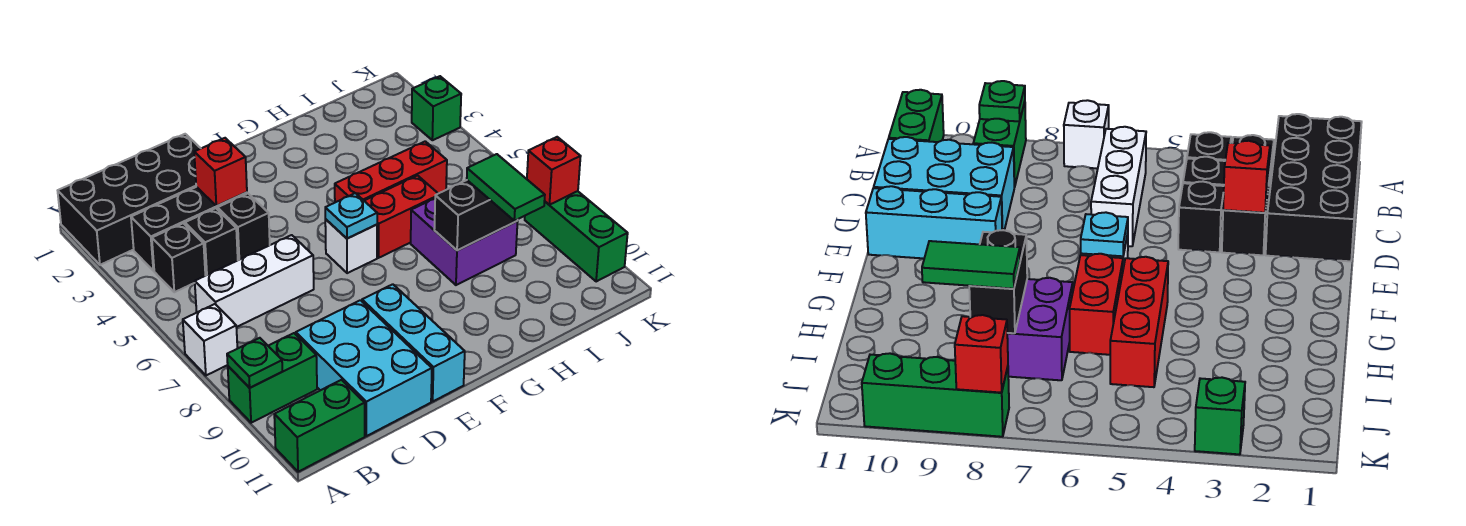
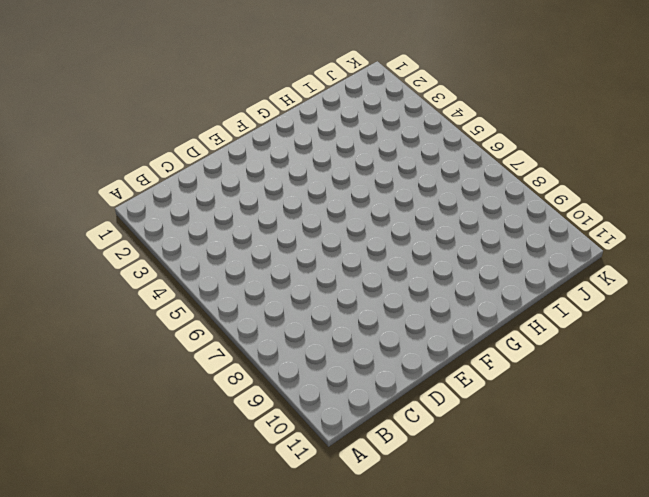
none -> black brick A1:D2 level 1
none -> white brick A7 level 1
none -> green brick A9:B9 level 1

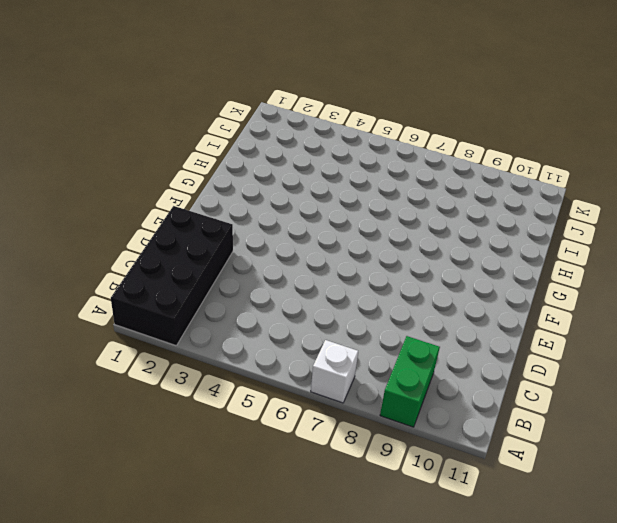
none -> green brick A11:B11 level 1
none -> black brick B3:D3 level 1
none -> black brick B4 level 1

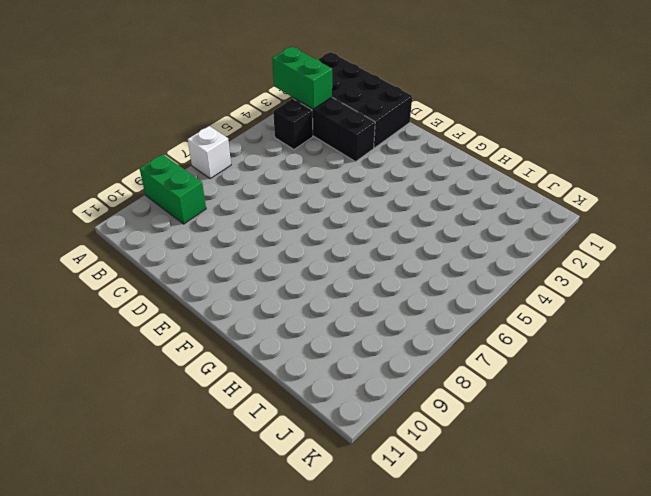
green brick A3:B3 level 2 -> green brick A11:B11 level 1
none -> white brick B6:D6 level 1
none -> black brick C4 level 1
none -> cyan brick C9:D11 level 1

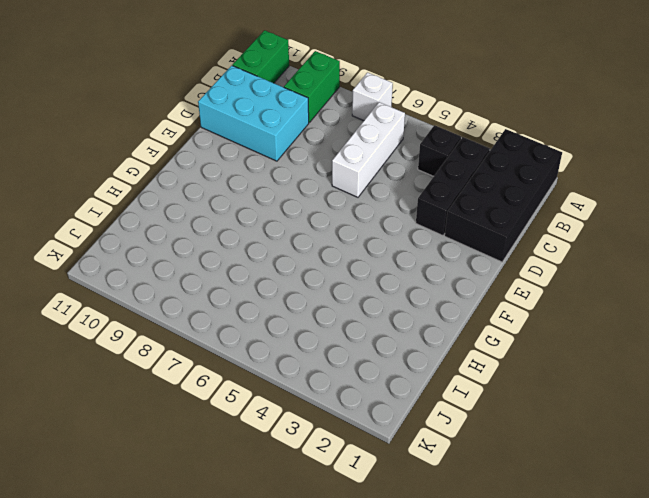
none -> black brick C4 level 1
none -> black brick D4 level 1
none -> cyan brick E9:E11 level 1

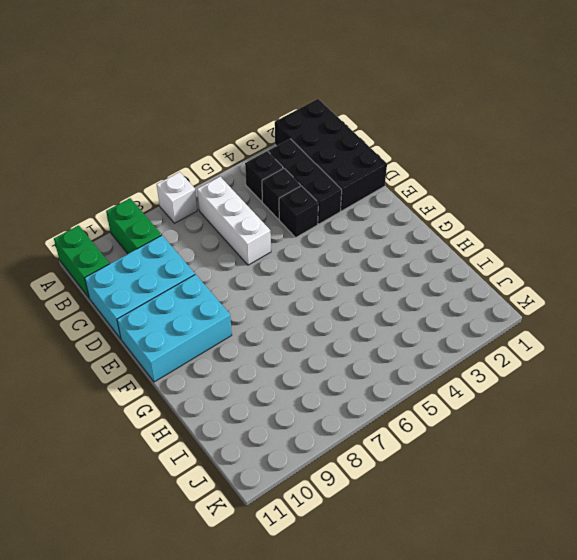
cyan brick E9:F11 level 1 -> cyan brick E9:E11 level 1
none -> white brick F6 level 1
none -> red brick G5:I5 level 1
none -> red brick G6:H6 level 1

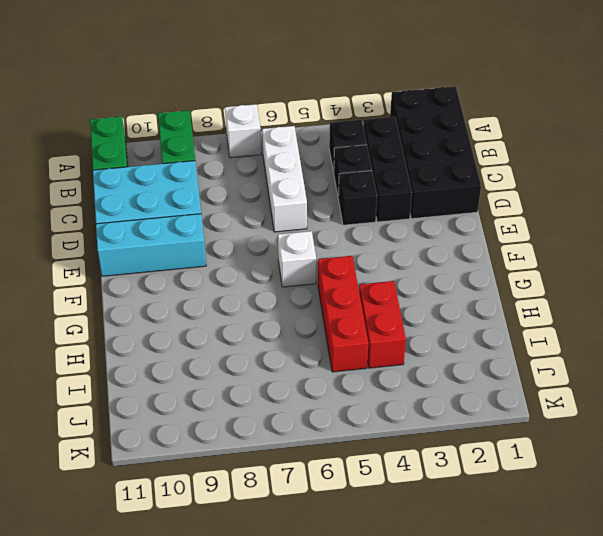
red brick H4:I4 level 1 -> red brick G6:H6 level 1
none -> purple brick H7:I8 level 1
none -> green brick K3 level 1
none -> green brick K8:K10 level 1

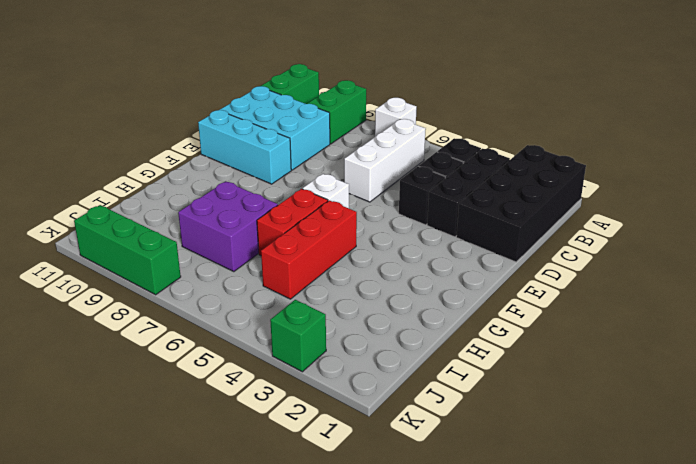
none -> green plate A9 level 2
none -> red brick D3 level 2
none -> cyan plate F6 level 2

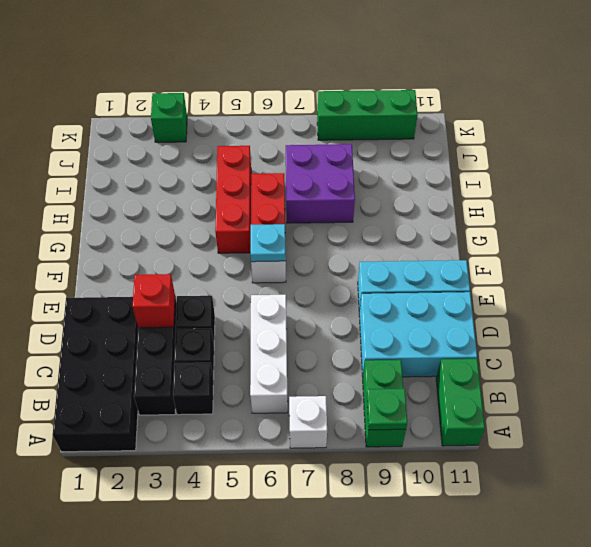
none -> black brick H8:I8 level 2
none -> red brick K8 level 2
none -> green tile I8:I9 level 3

